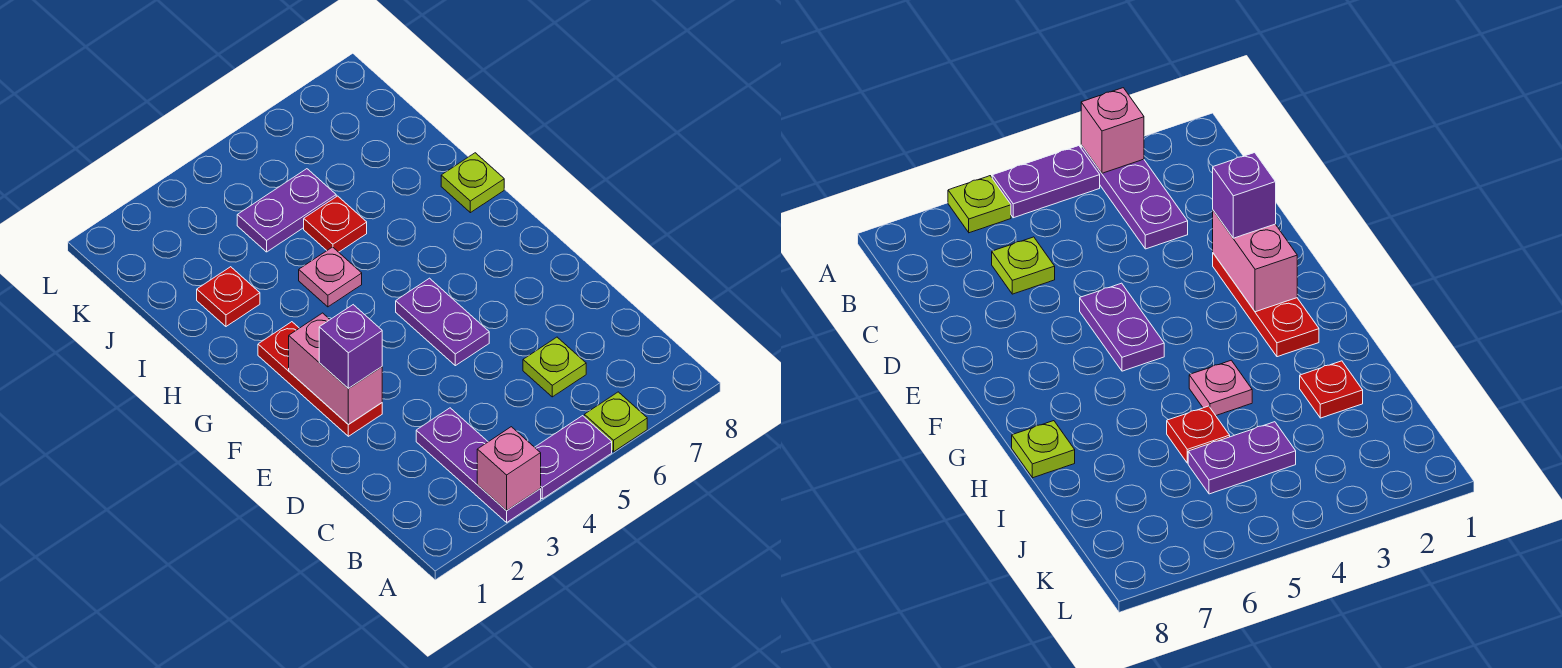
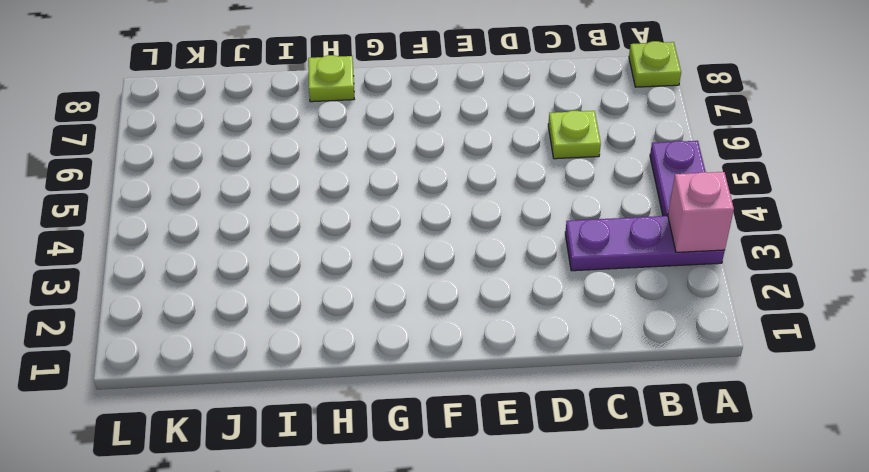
lime plate A8 level 1 -> lime plate A6 level 1
none -> red plate E2:G2 level 1
none -> purple plate E5:F5 level 1
none -> pink plate H4 level 1

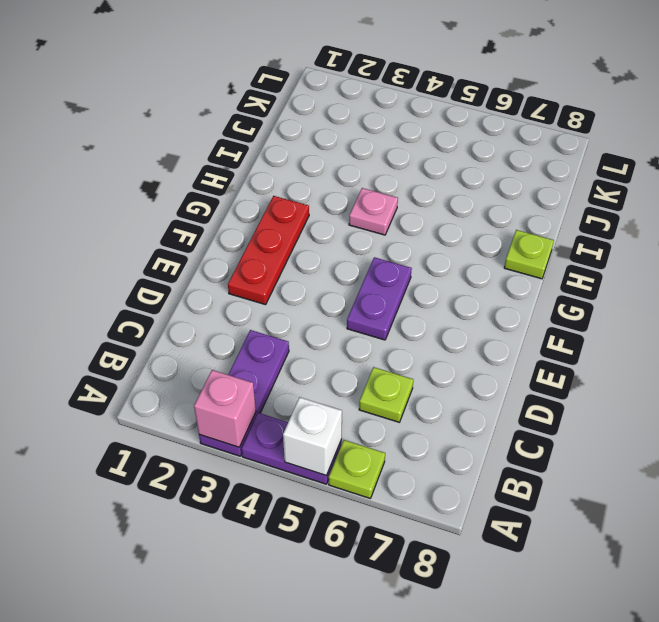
white brick A5 level 2 -> none
none -> red plate I2 level 1
none -> red plate I5 level 1
none -> purple plate J4:J5 level 1

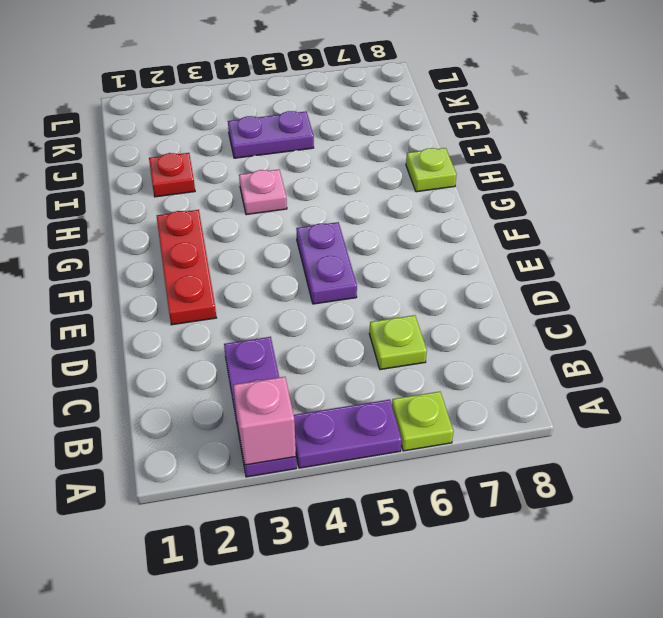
none -> red plate I5 level 1
none -> pink brick E2:F2 level 2
none -> purple brick E2 level 3

